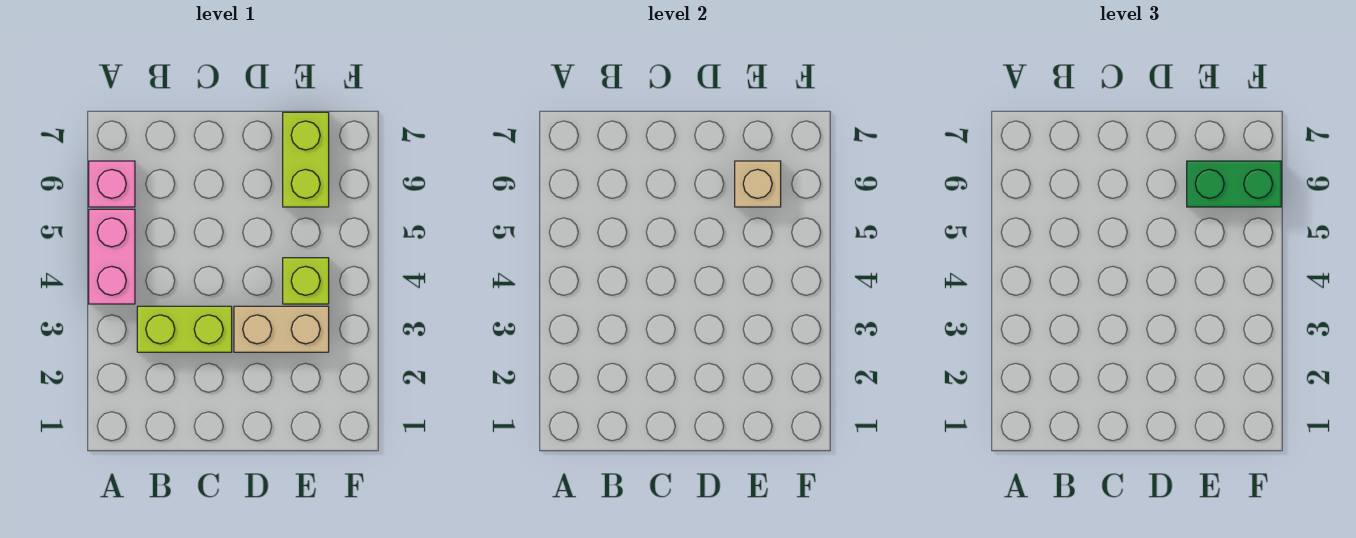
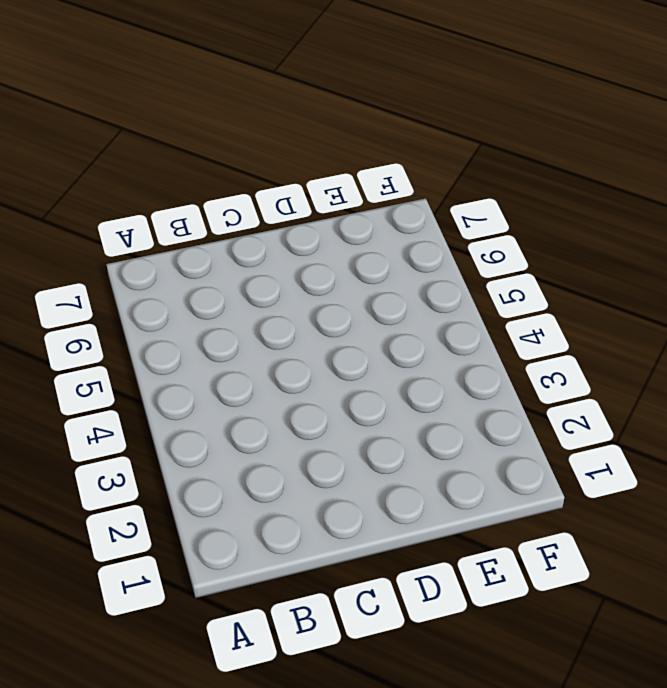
none -> pink brick A4:A5 level 1
none -> pink brick A6 level 1

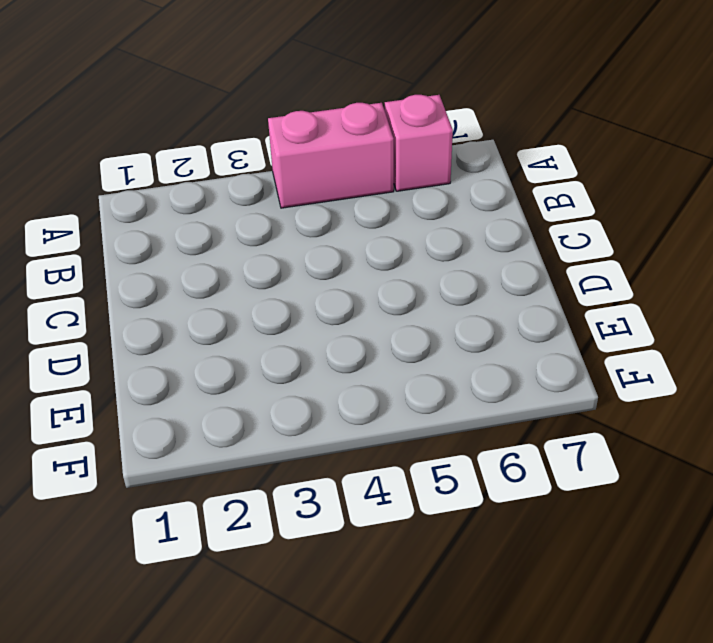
none -> lime brick B3:C3 level 1
none -> tan brick D3:E3 level 1

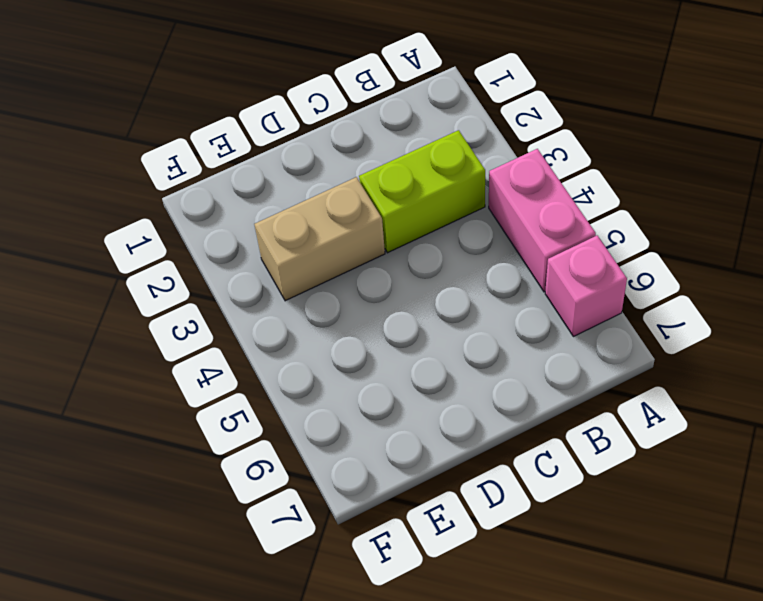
none -> lime brick E4 level 1
none -> lime brick E6:E7 level 1

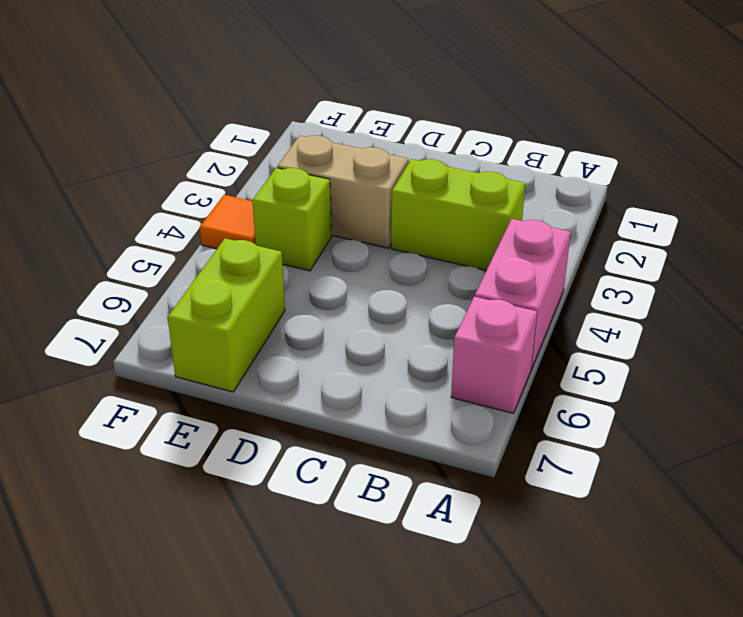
orange tile F4 level 1 -> none
none -> tan brick E6 level 2
none -> green brick E6:F6 level 3

